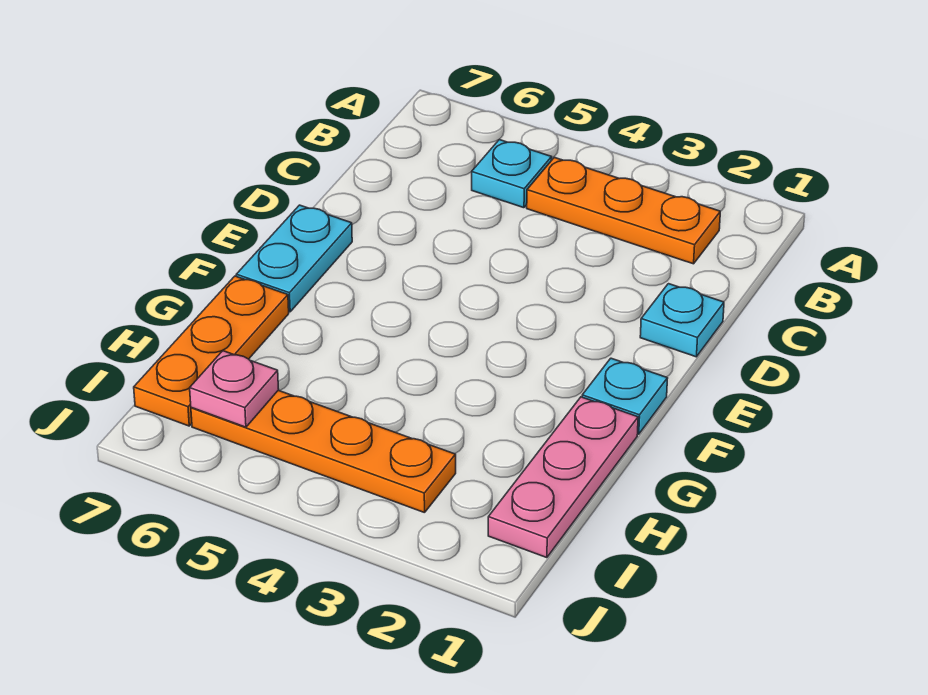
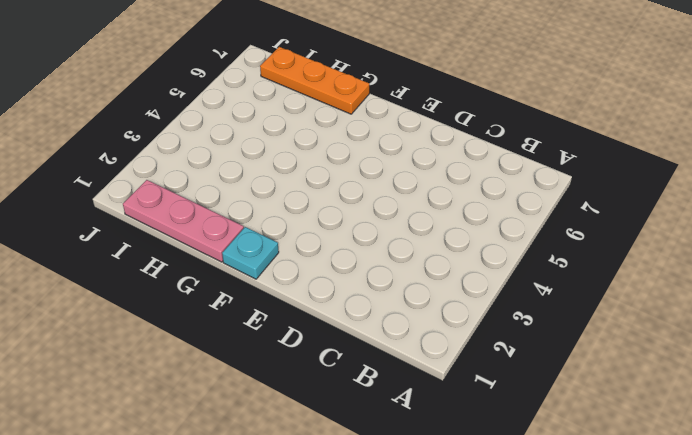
none -> orange plate B2:B4 level 1
none -> cyan plate B5 level 1

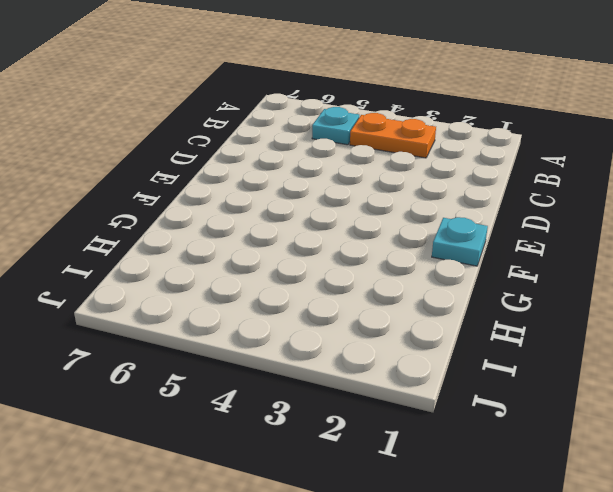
orange plate B3:B4 level 1 -> orange plate B2:B4 level 1
none -> cyan plate D1 level 1
none -> cyan plate E7:F7 level 1

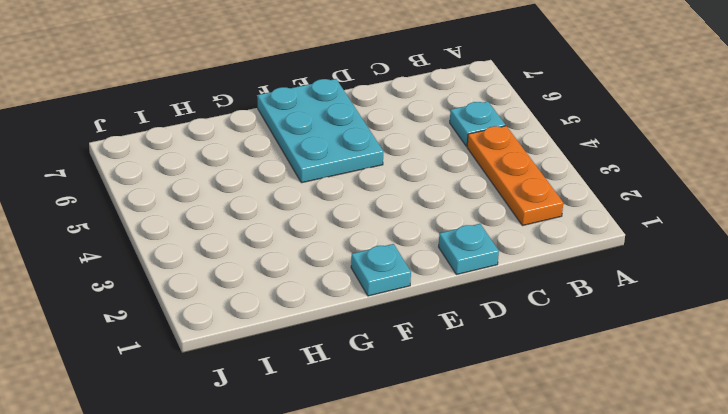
cyan plate E5:F7 level 1 -> cyan plate E7:F7 level 1
none -> pink plate G1:I1 level 1
none -> orange plate G7:I7 level 1

